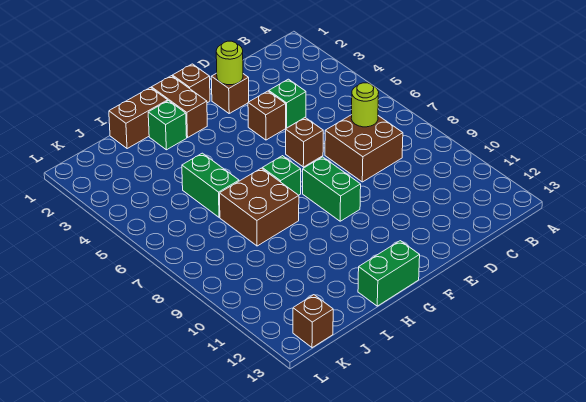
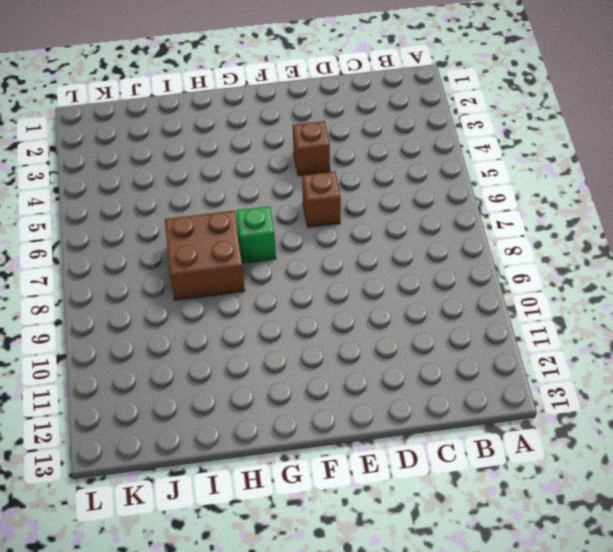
none -> brown brick C7:D8 level 1
none -> green brick D4 level 1
none -> brown brick E2 level 1

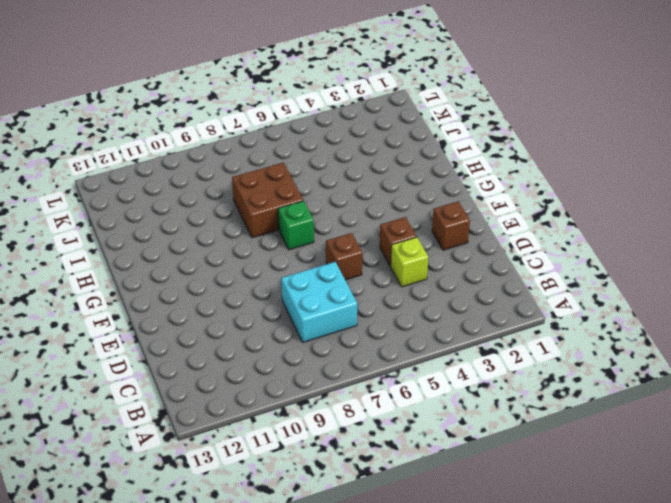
cyan brick C7:D8 level 1 -> brown brick C7:D8 level 1
lime brick D4 level 1 -> green brick D4 level 1
none -> brown brick F1 level 1
none -> green brick F8:F9 level 1
none -> brown brick G1:G2 level 1

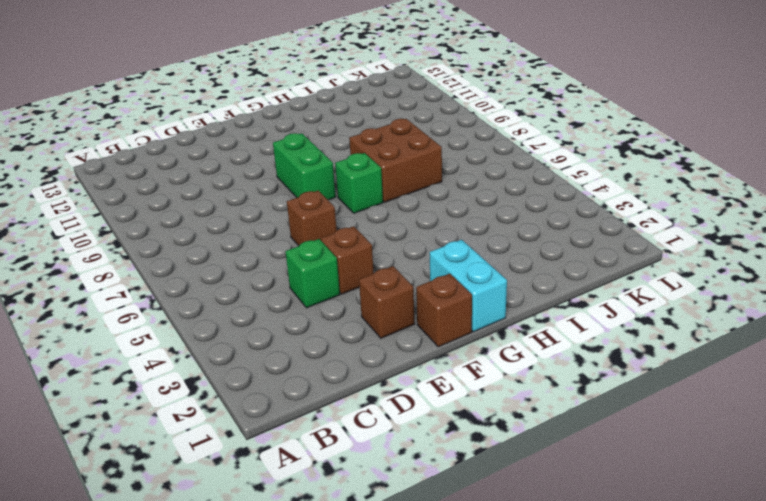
cyan brick G1:G2 level 1 -> brown brick G1:G2 level 1
none -> brown brick C7:D8 level 1
none -> green brick G13:H13 level 1
none -> brown brick H1:I1 level 1

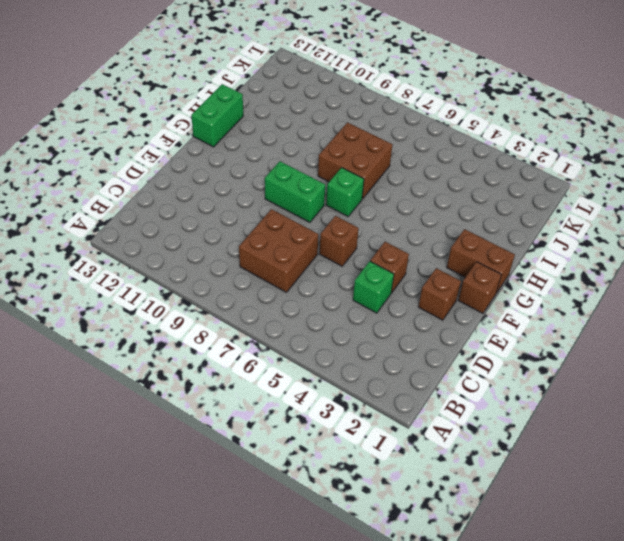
none -> brown brick H1:I1 level 1
none -> green brick H2 level 1
none -> green brick I5:I6 level 1

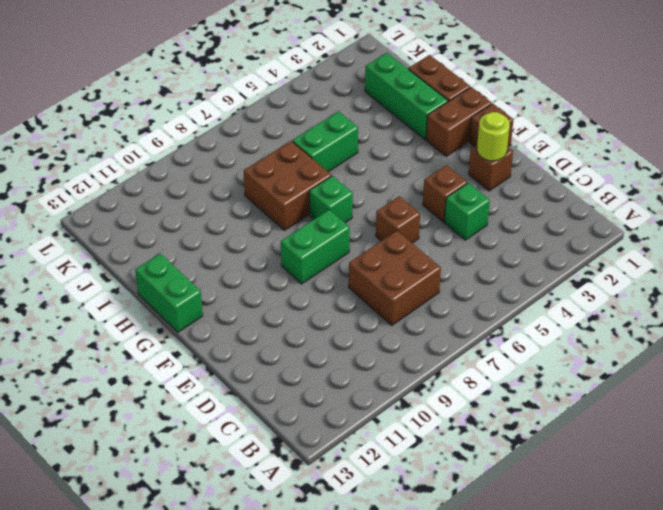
green brick H2:J2 level 1 -> green brick H2 level 1
none -> brown brick K13 level 1
none -> lime round brick C7 level 2

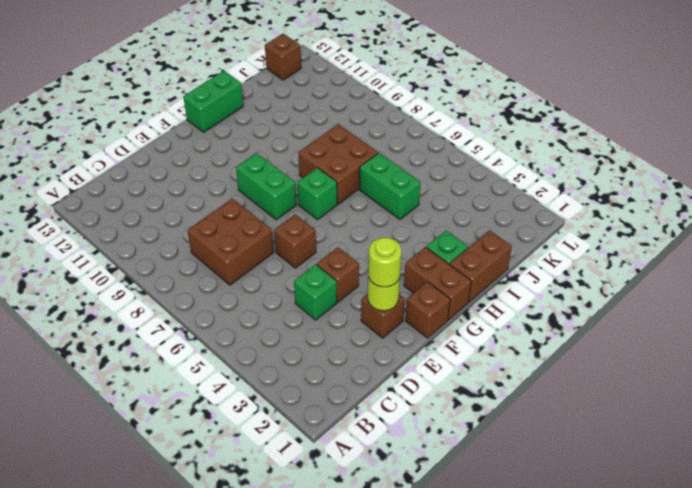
lime round brick E2 level 3 -> lime round brick C7 level 2

